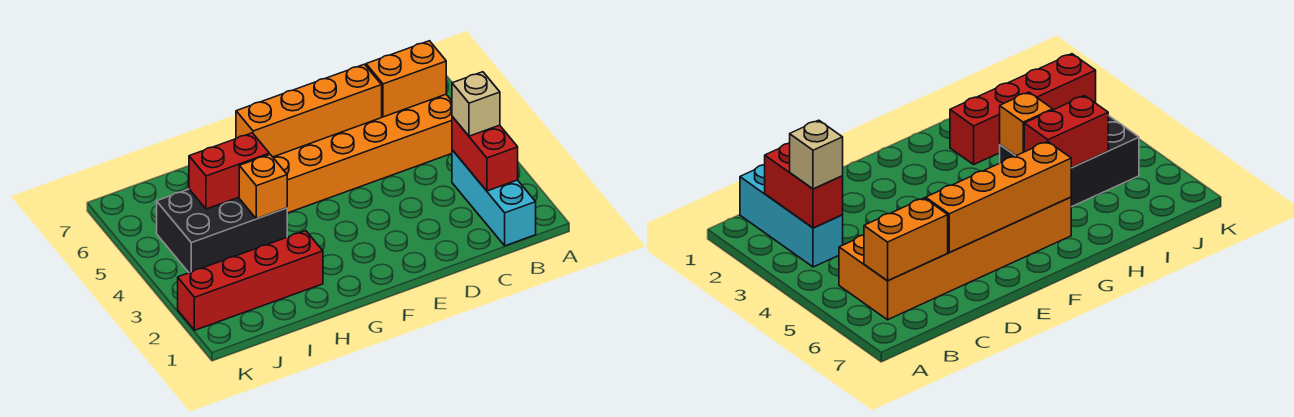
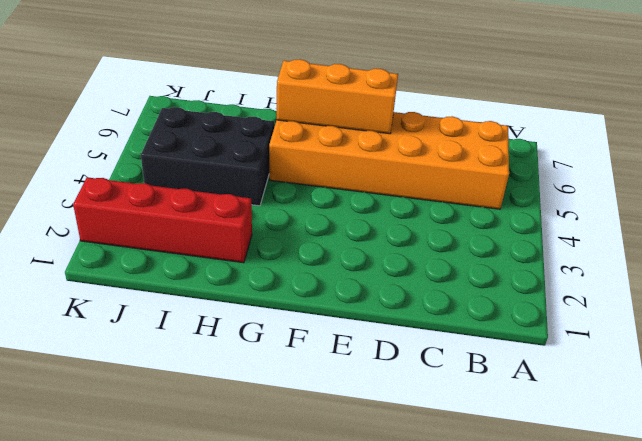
orange brick E6:G6 level 2 -> orange brick D6:G6 level 2
none -> cyan brick B1:B3 level 1
none -> red brick B2:B3 level 2

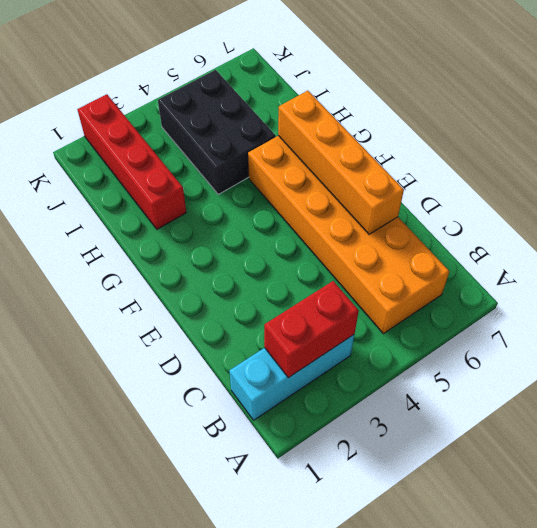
none -> orange brick B6:C6 level 2
none -> orange brick H4 level 2

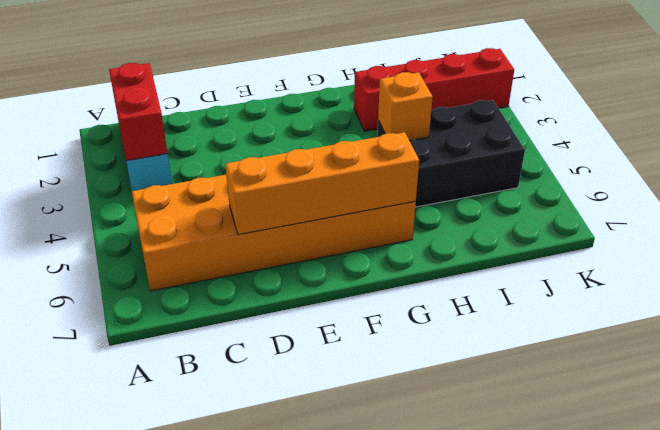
none -> orange brick B6:C6 level 2
none -> red brick H5:I5 level 2

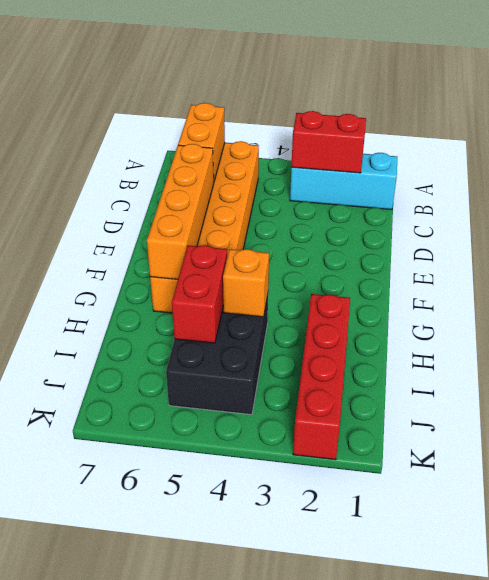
none -> tan brick B3 level 3

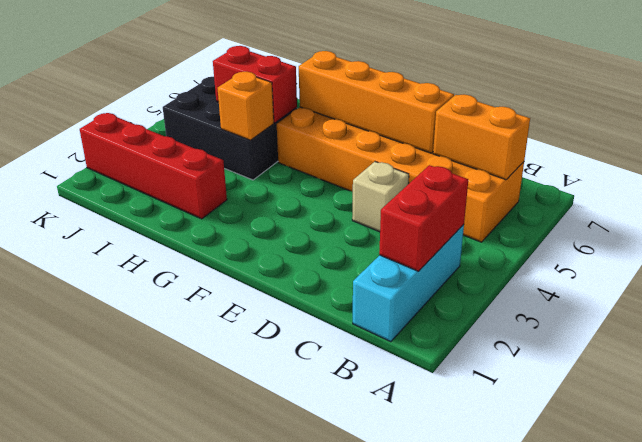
tan brick D4 level 1 -> tan brick B3 level 3

